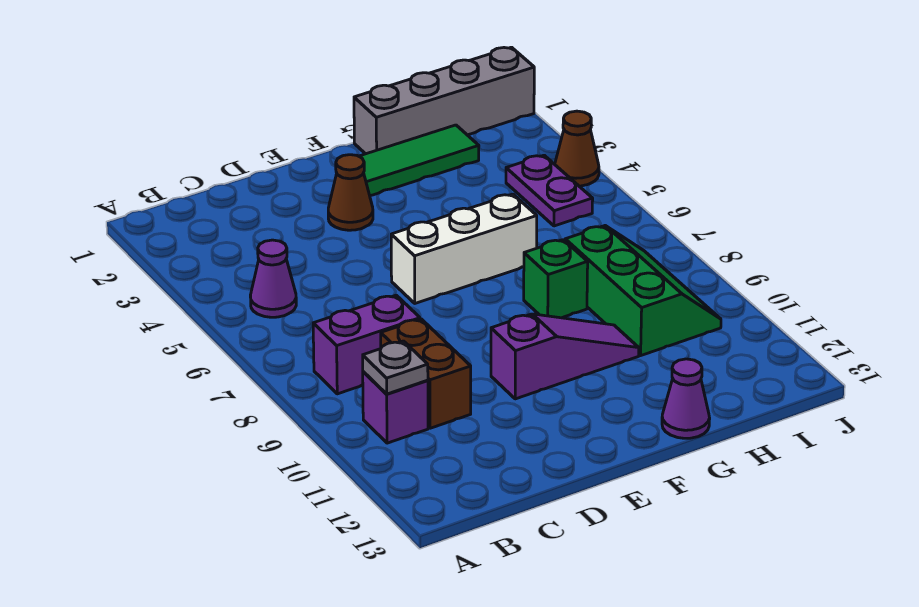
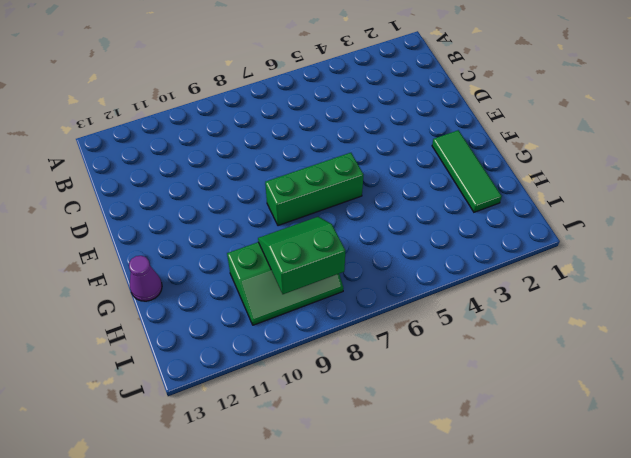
green brick F6:F8 level 1 -> white brick E6:G6 level 1
green slope H8:I9 level 2 top I -> none
none -> purple cone B5 level 1
none -> purple brick B8:C8 level 1
none -> purple brick B10 level 1

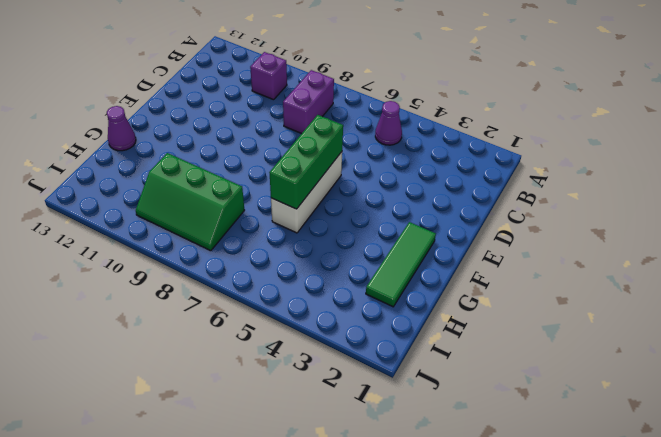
green brick E6:G6 level 2 -> none
none -> brown brick C9:C10 level 1
none -> brown cone E3 level 1
none -> purple slope E10:G10 level 1 top E

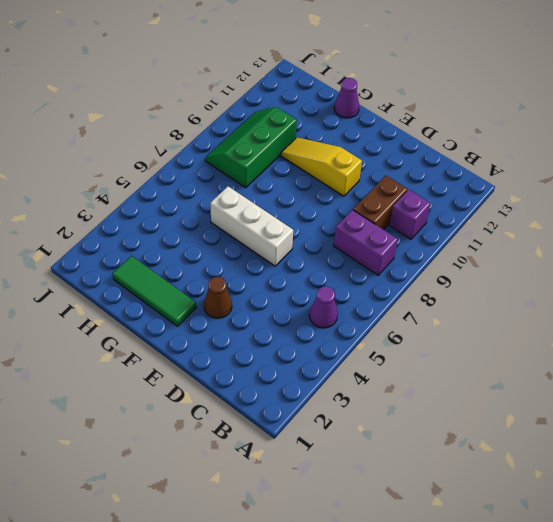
yellow slope E10:G10 level 1 top E -> purple slope E10:G10 level 1 top E
none -> grey brick G1:J1 level 1
none -> green brick G8 level 1
none -> purple plate I4:I5 level 1

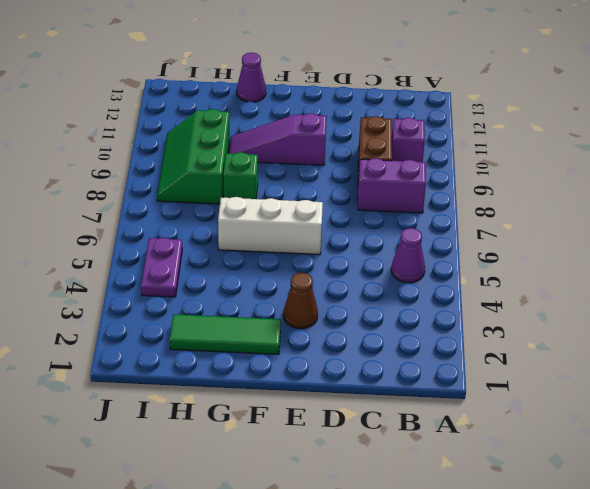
none -> grey brick G1:J1 level 1
none -> brown cone J4 level 1
none -> grey plate B10 level 2

